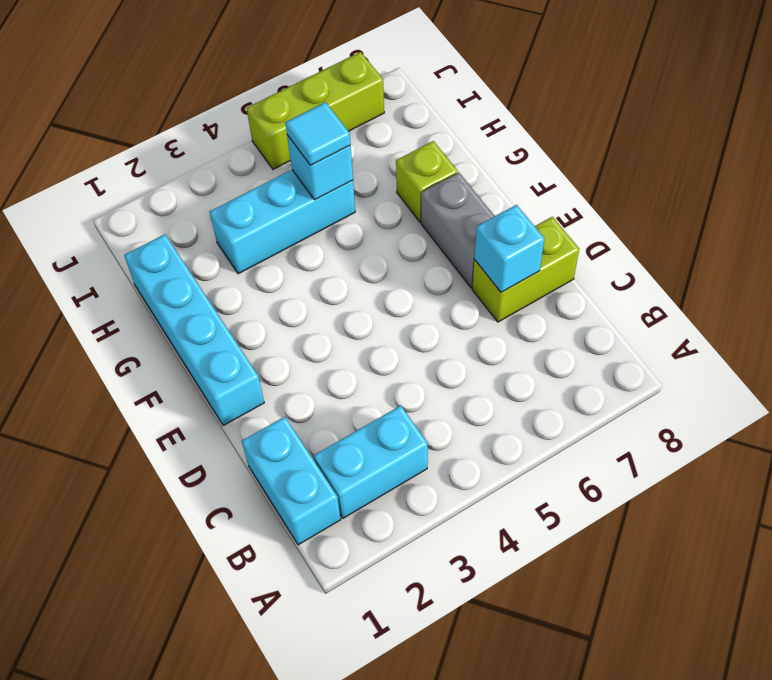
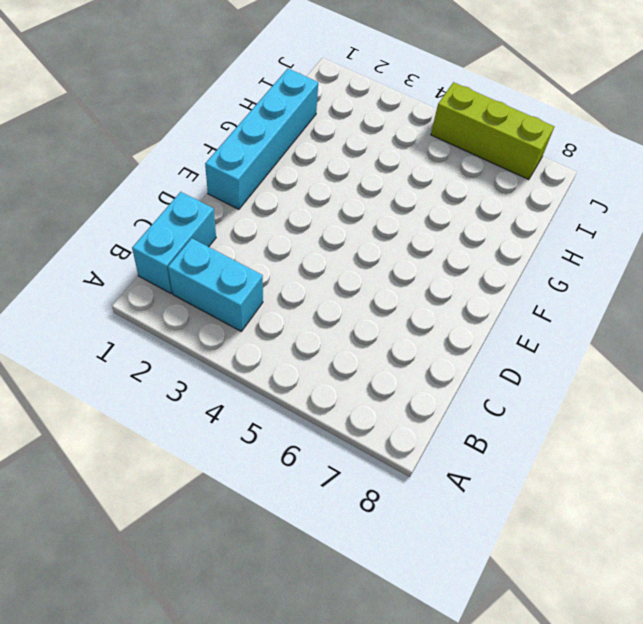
none -> lime brick D7:D8 level 1
none -> grey brick E7:F7 level 1

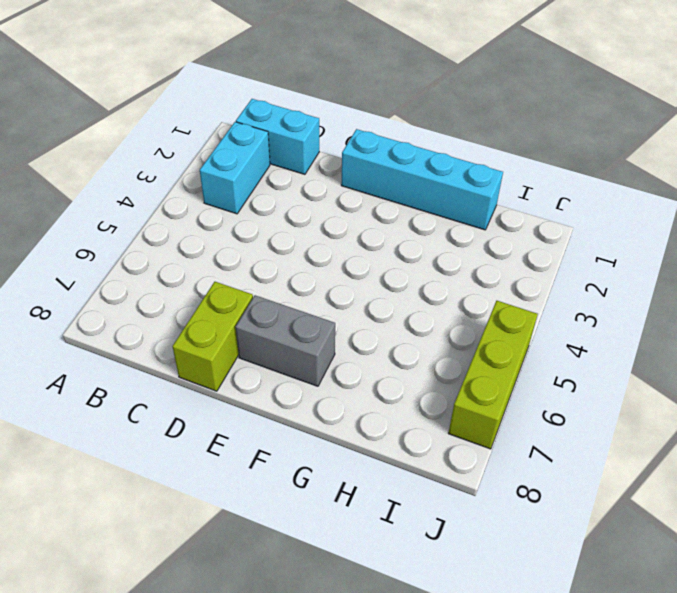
none -> lime brick G7 level 1
none -> cyan brick H3:H5 level 1

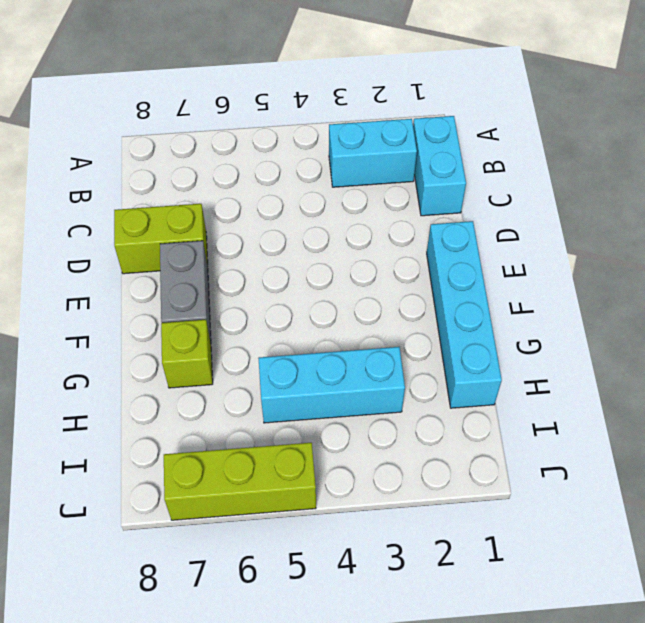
none -> cyan brick D7 level 2
none -> cyan brick H5 level 2

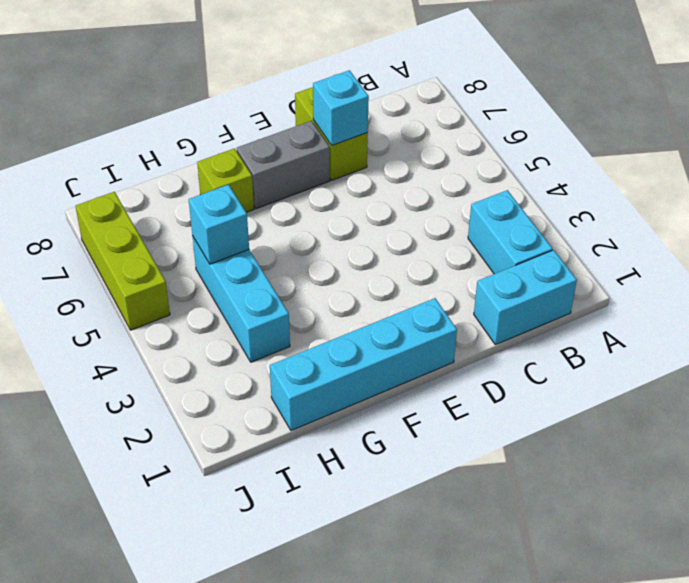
none -> cyan tile H5 level 3

